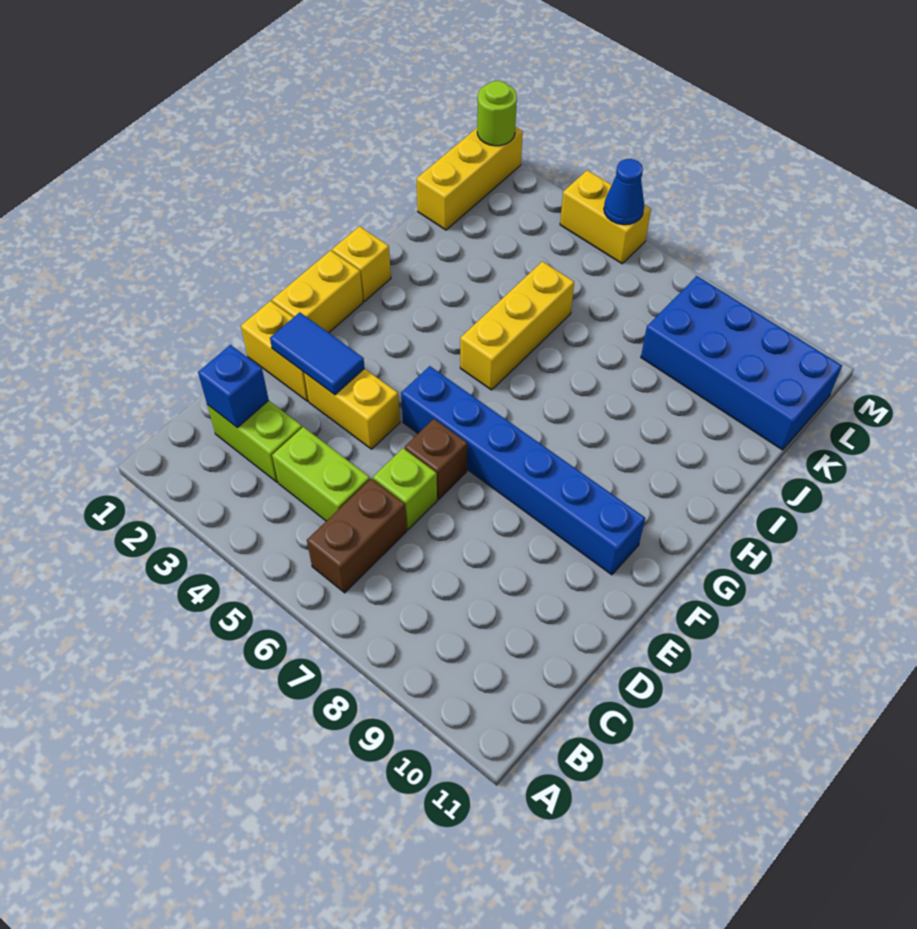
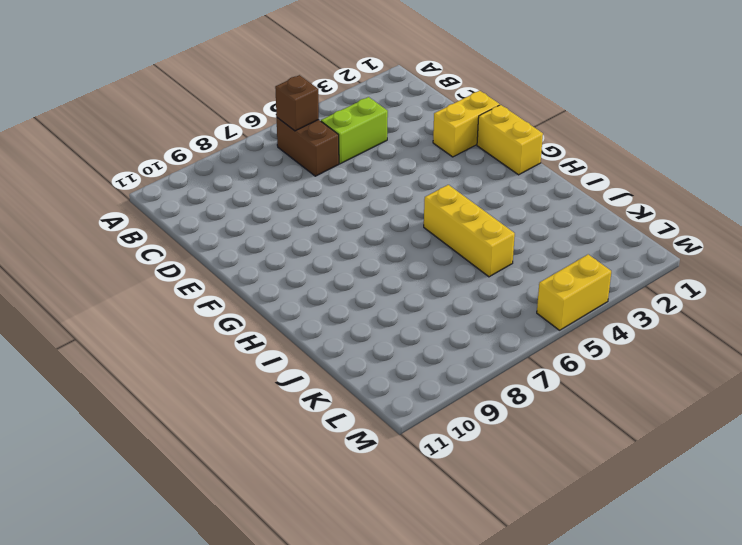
brown brick B6 level 2 -> brown brick E6 level 1
none -> lime brick C2:C3 level 1
none -> lime brick D6 level 1
none -> yellow brick E3:E4 level 1

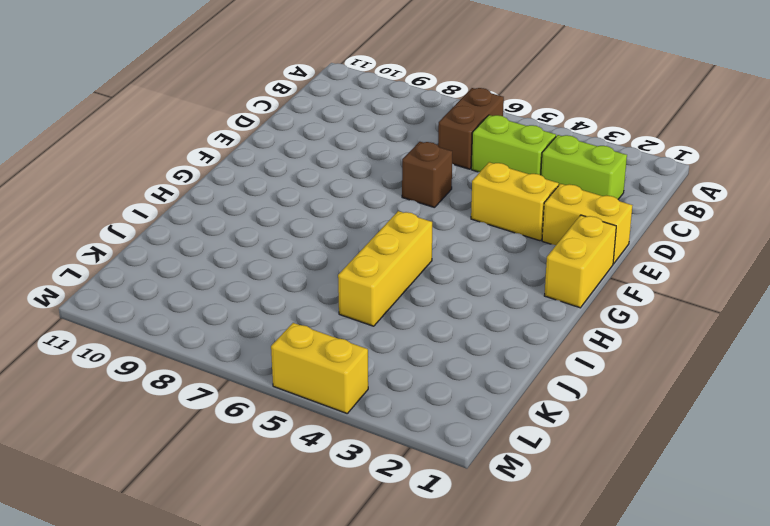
none -> lime brick D6 level 1
none -> blue brick F5:F10 level 1
none -> yellow brick H1 level 1

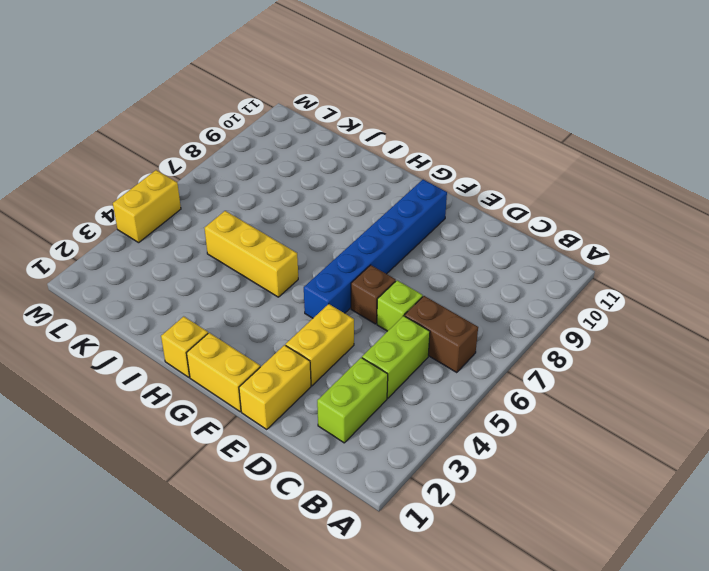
none -> yellow brick K1:M1 level 1
none -> blue brick K8:L11 level 1
none -> blue brick C2 level 2

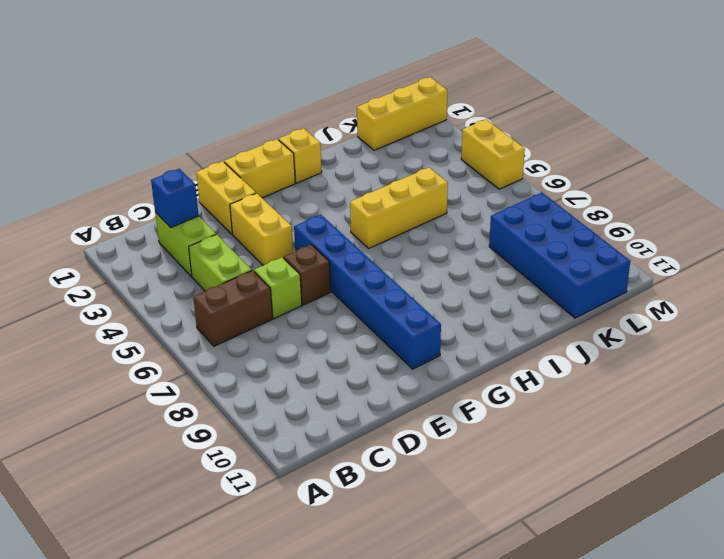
none -> blue tile E2:E3 level 2
none -> lime round brick M1 level 2
none -> blue cone M5 level 2

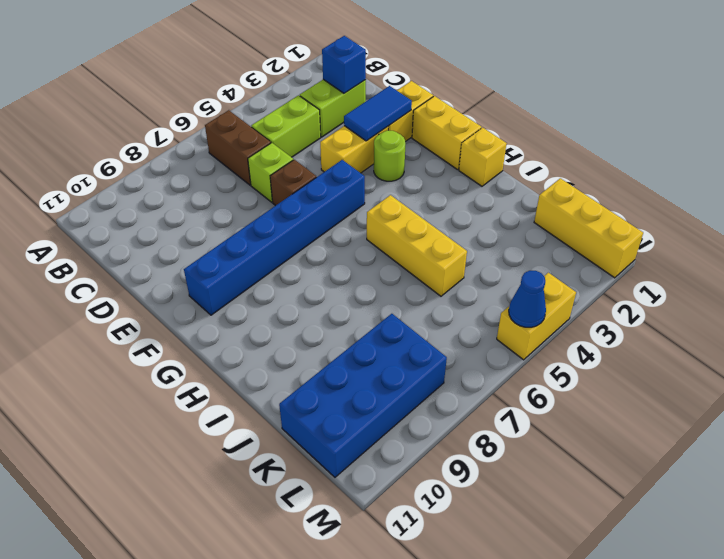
lime round brick F3 level 1 -> lime round brick M1 level 2

